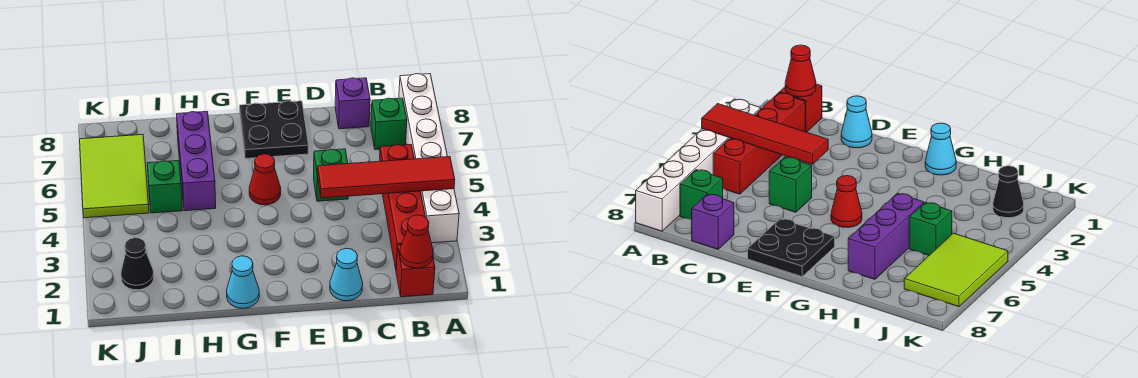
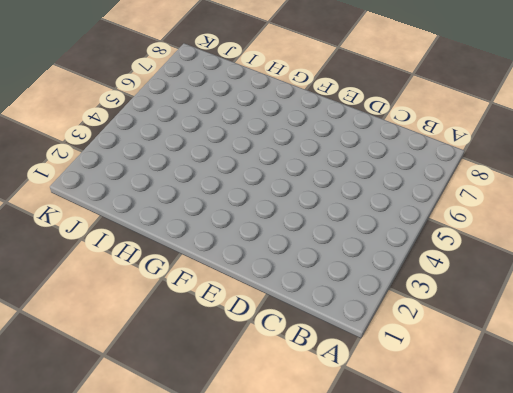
none -> white brick A3:A8 level 1
none -> red brick B1 level 1
none -> red brick B2:B5 level 1

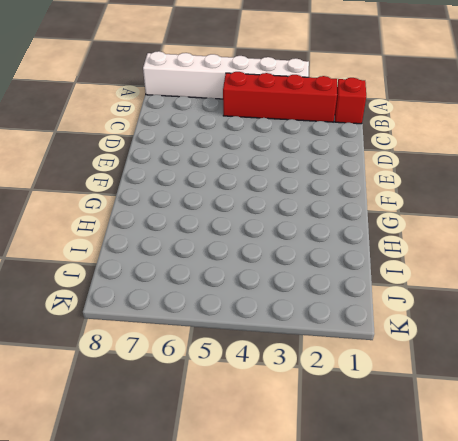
none -> green brick B7 level 1
none -> purple brick C8 level 1
none -> cyan cone D1 level 1

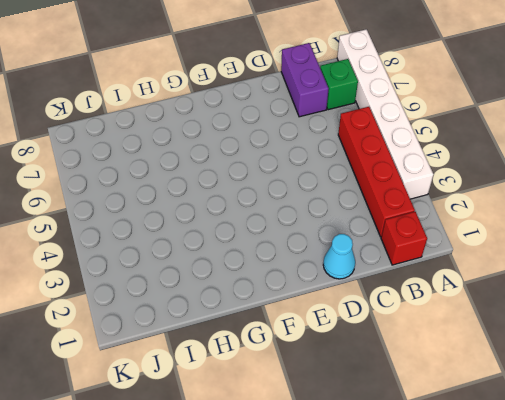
purple brick C7:C8 level 1 -> purple brick C8 level 1
none -> green brick D5 level 1
none -> black plate E7:F8 level 1
none -> red cone F5 level 1

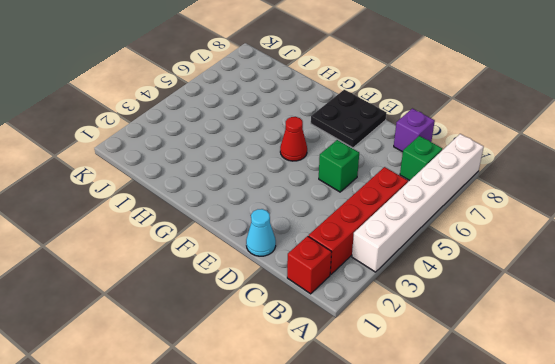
none -> cyan cone G1 level 1
none -> purple brick H5:H7 level 1
none -> green brick I5 level 1

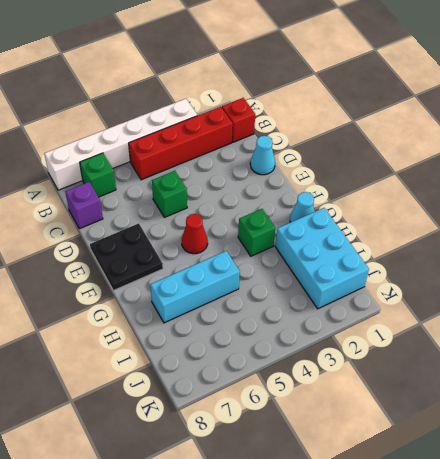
green brick G3 level 1 -> green brick I5 level 1
cyan brick H1:J2 level 1 -> black cone J2 level 1
cyan brick H5:H7 level 1 -> purple brick H5:H7 level 1
none -> lime tile J5:K7 level 1
none -> red tile A4:D4 level 2
none -> red cone B1 level 2

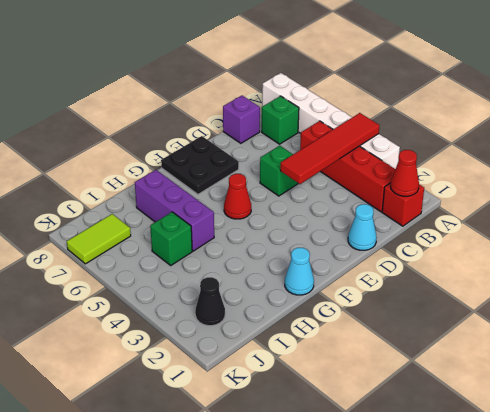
lime tile J7:K7 level 1 -> lime tile J5:K7 level 1

